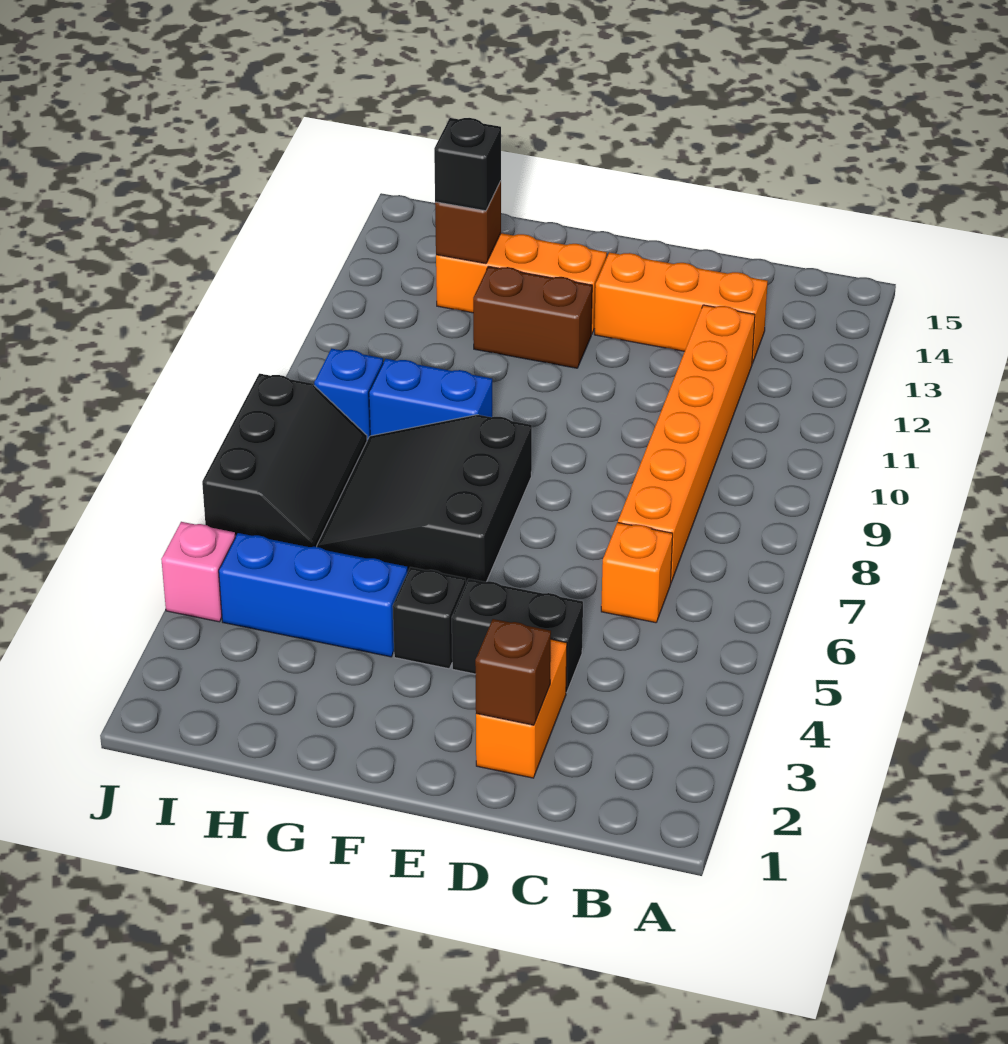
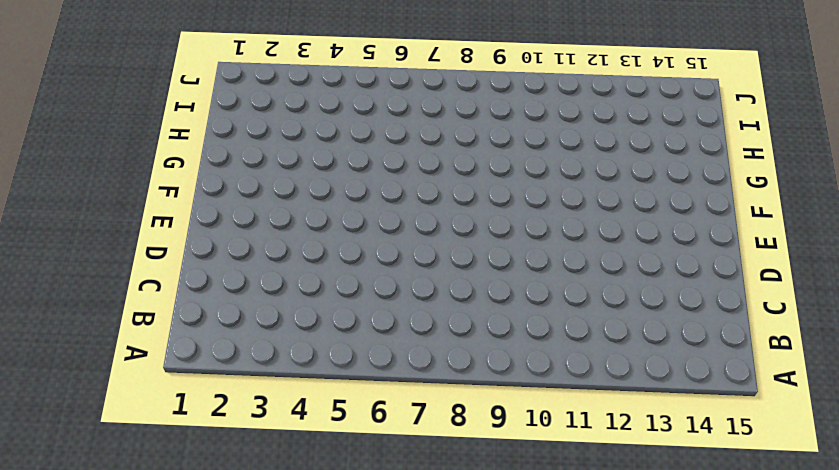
none -> orange brick C6 level 1
none -> orange brick C7:C12 level 1
none -> orange brick C13:E13 level 1

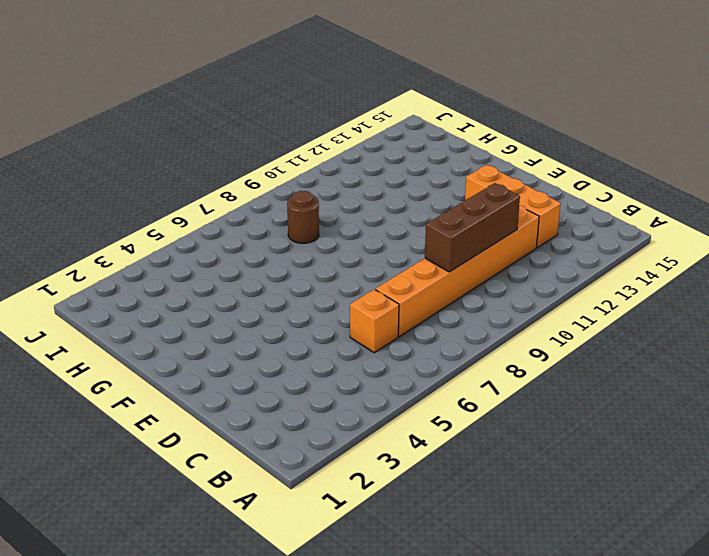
brown brick C9:C11 level 2 -> none
brown round brick H8 level 1 -> black slope F6:H8 level 1 top F
none -> orange brick D2:D3 level 1
none -> black brick D4:E4 level 1
none -> black brick F4 level 1

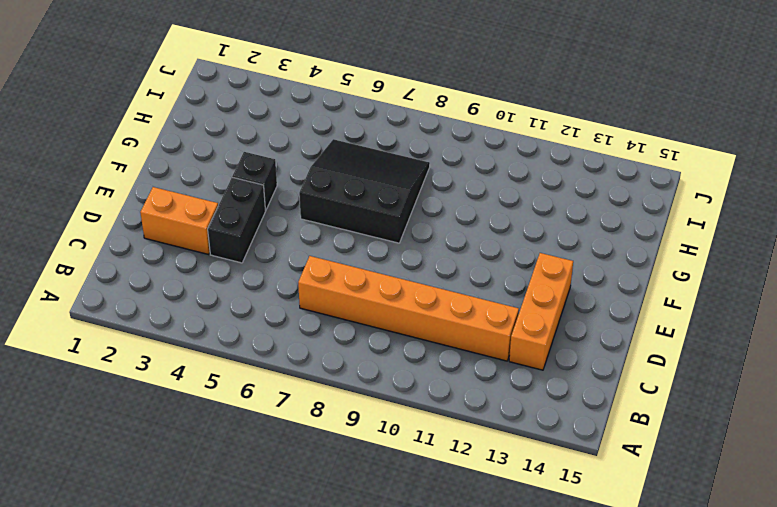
none -> orange brick C6 level 1
none -> brown brick F12:G12 level 1
none -> orange brick F13:H13 level 1

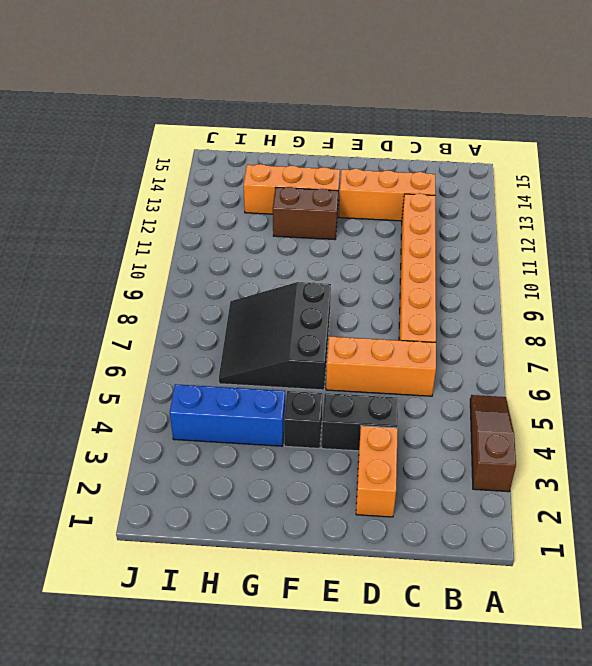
brown slope A3:A5 level 1 top 3 -> none
orange brick C6:E6 level 1 -> orange brick C6 level 1
none -> blue brick G9:H9 level 1
none -> black slope I6:J8 level 1 top J
none -> blue brick I9 level 1

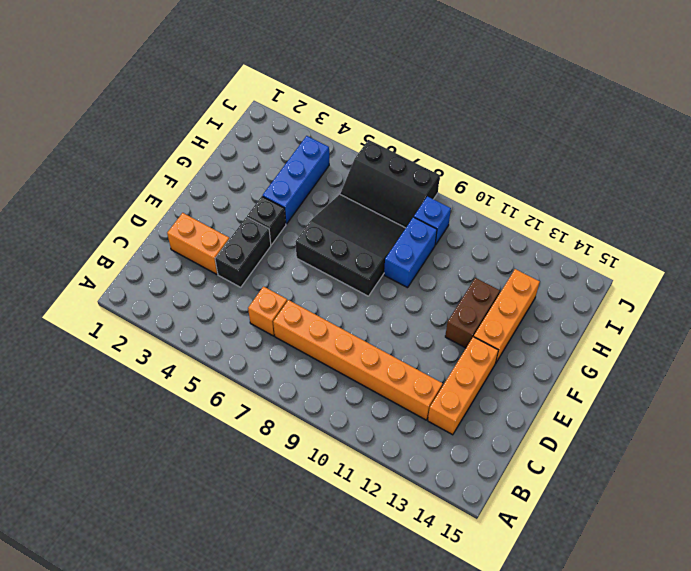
none -> pink brick J4 level 1
none -> brown brick D2 level 2
none -> brown brick H13 level 2

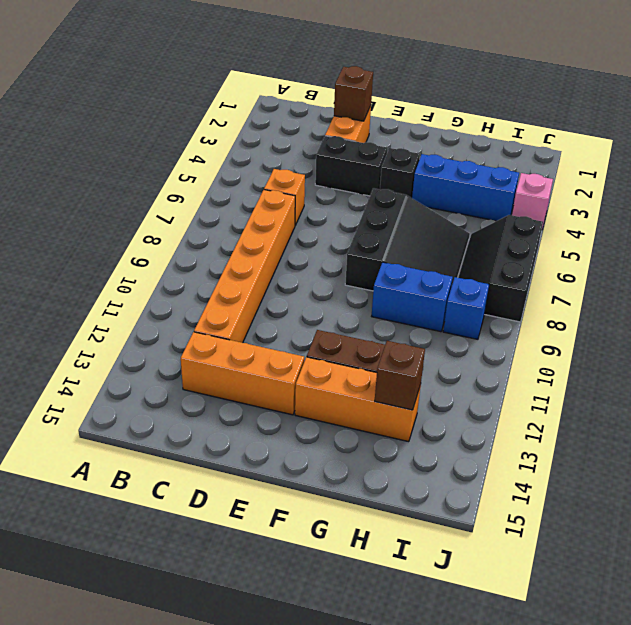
none -> black brick H13 level 3

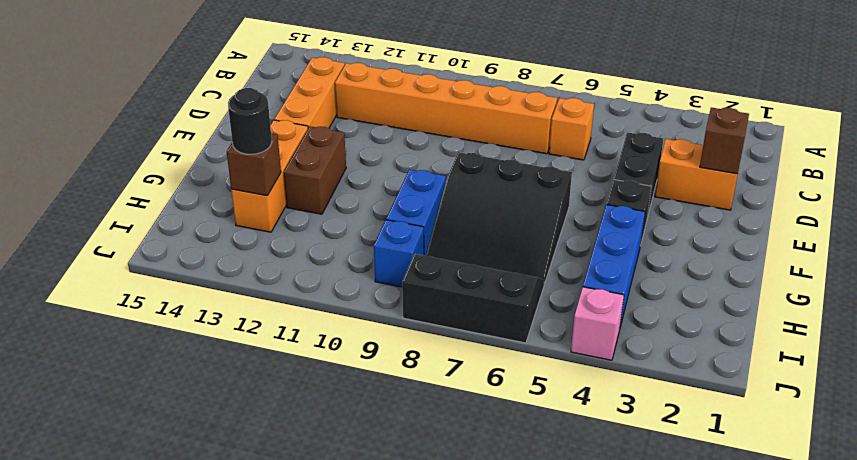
black round brick H13 level 3 -> black brick H13 level 3

